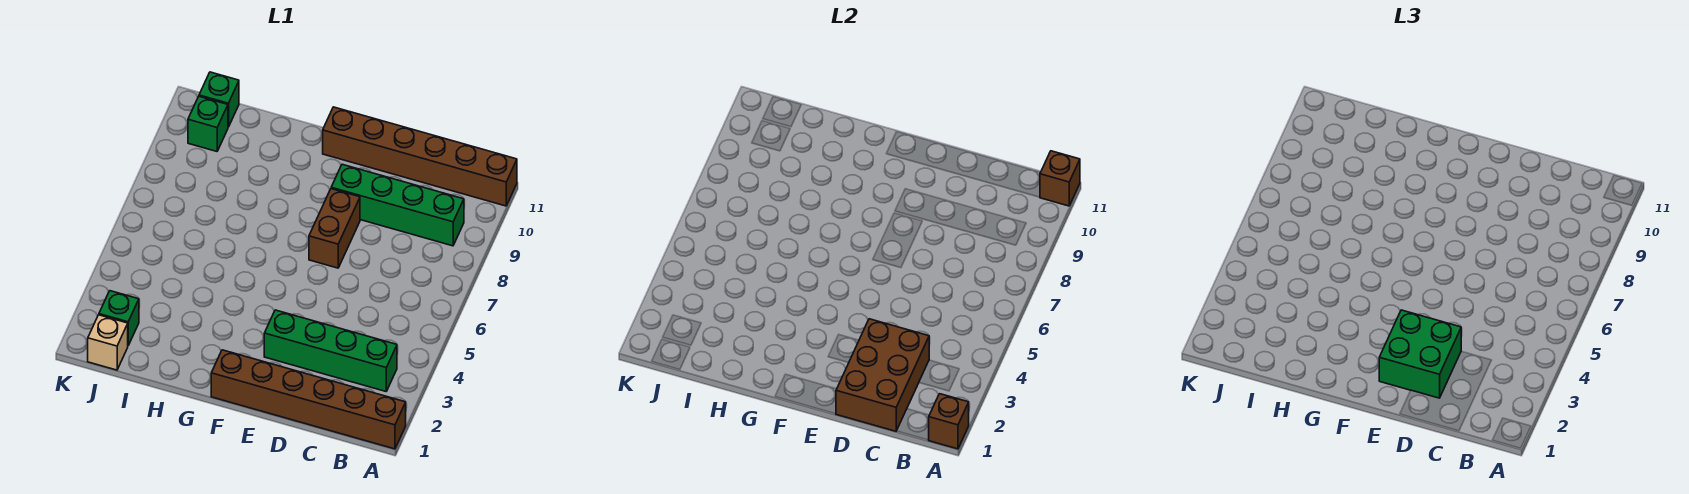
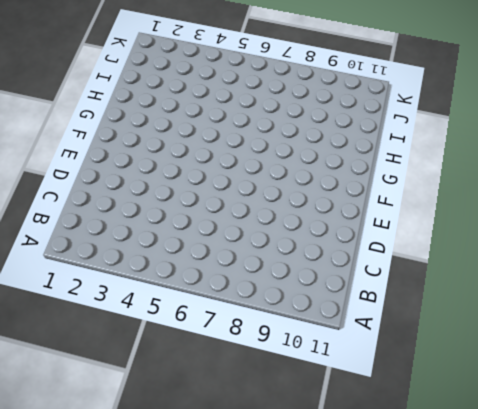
none -> brown brick A1:F1 level 1
none -> brown brick A11:F11 level 1
none -> green brick B3:E3 level 1

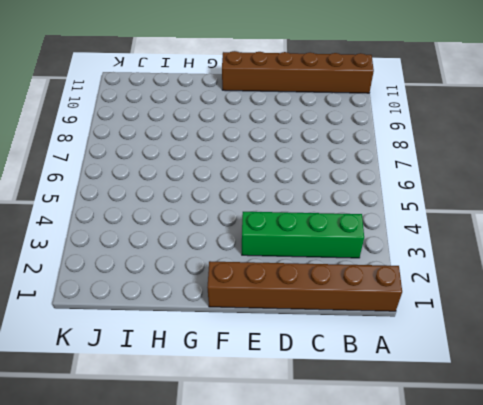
none -> green brick B9:E9 level 1
none -> brown brick E7:E8 level 1
none -> tan brick J1 level 1

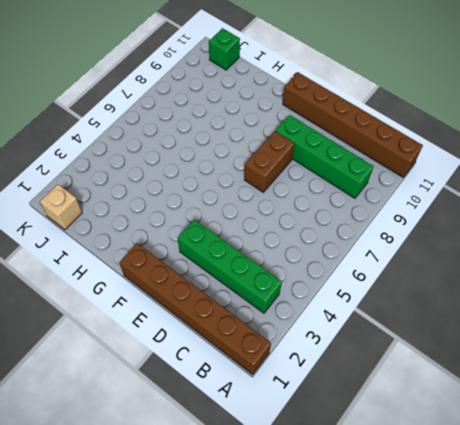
none -> green brick J2 level 1
none -> green brick J10 level 1
none -> brown brick A1 level 2

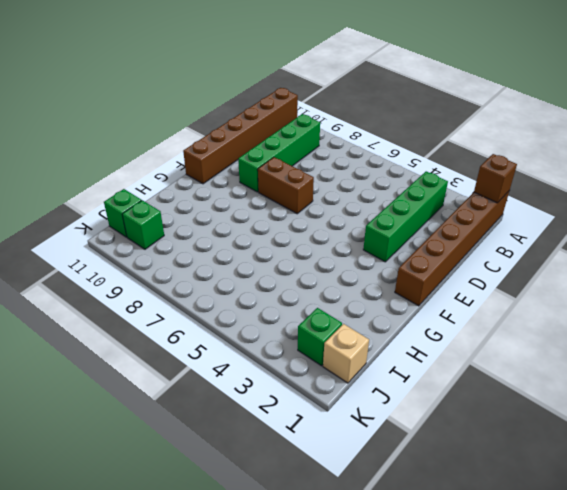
none -> brown brick A11 level 2
none -> brown brick C1:D3 level 2
none -> green brick D2:E3 level 3

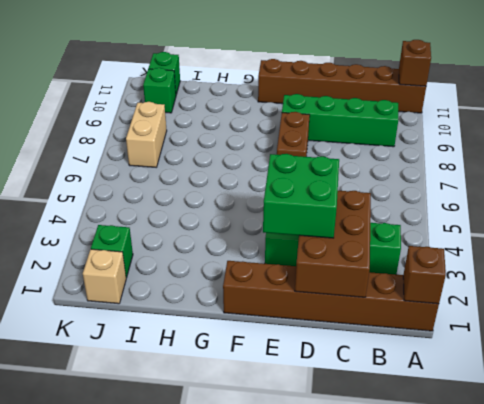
tan brick J7:J8 level 1 -> none

